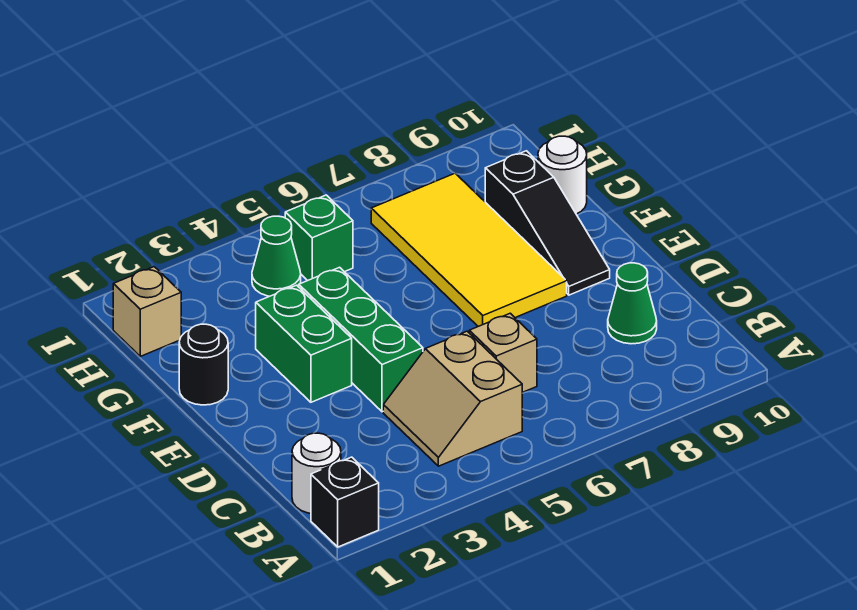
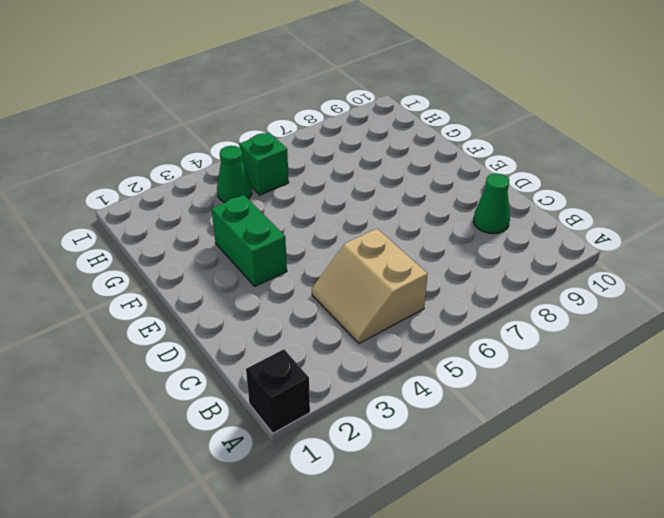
none -> white round brick B1 level 1
none -> tan brick C6 level 1
none -> green brick D4:F4 level 1

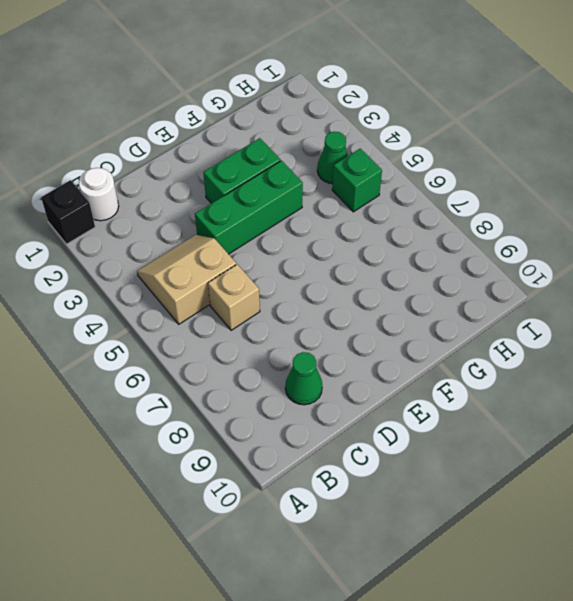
none -> yellow tile E7:H8 level 1
none -> black slope E9:G9 level 1 top G
none -> black round brick F1 level 1

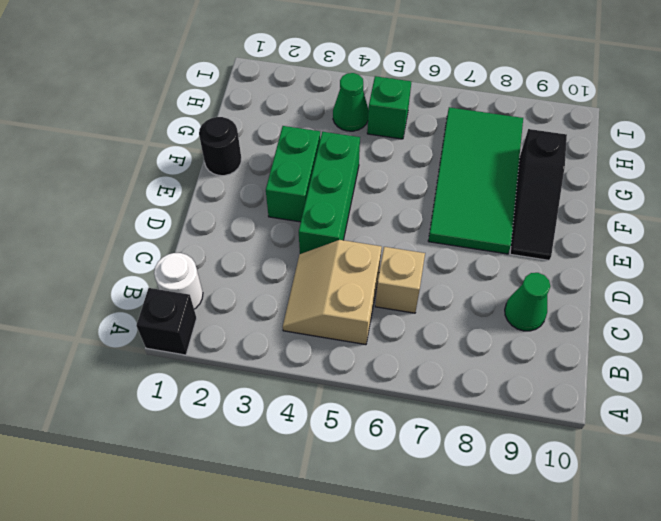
green tile E7:H8 level 1 -> yellow tile E7:H8 level 1
none -> white round brick G10 level 1
none -> tan brick H1 level 1

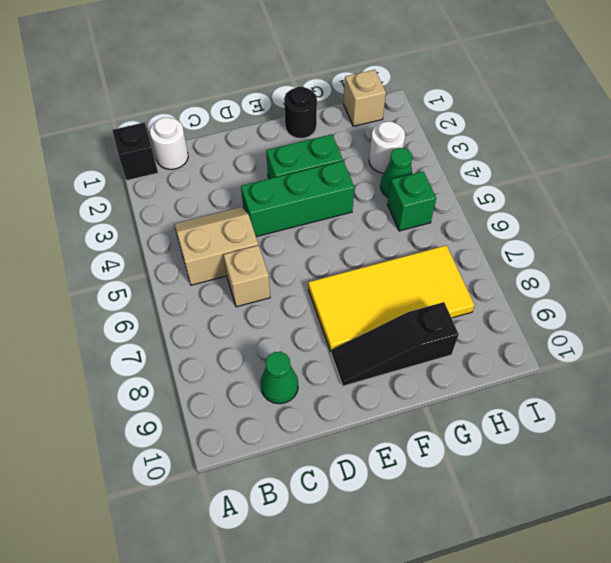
white round brick H3 level 1 -> white round brick G10 level 1

